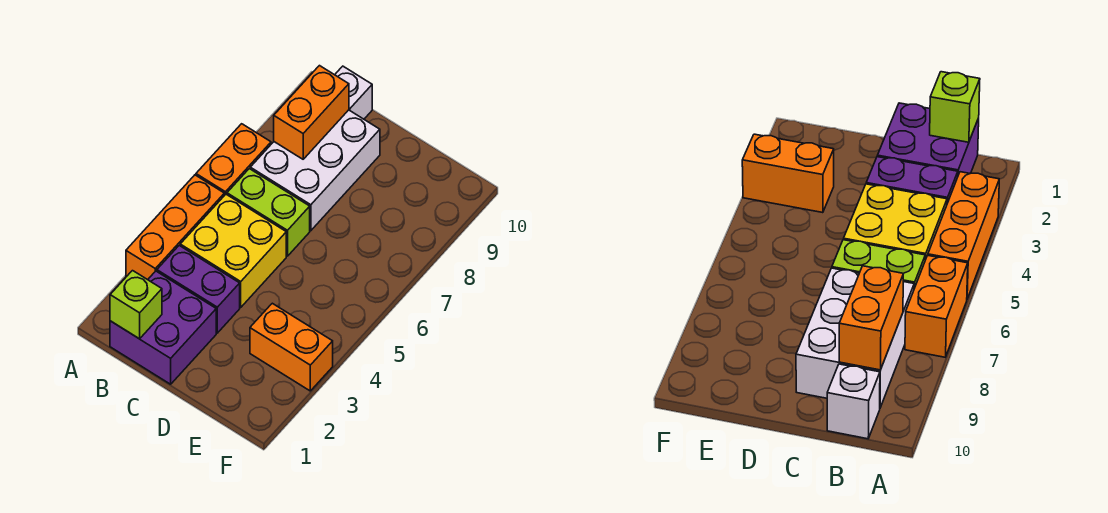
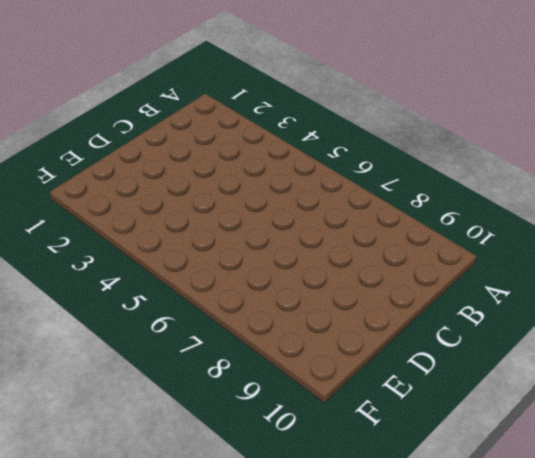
none -> orange brick A3:A5 level 1
none -> orange brick A6:A7 level 1

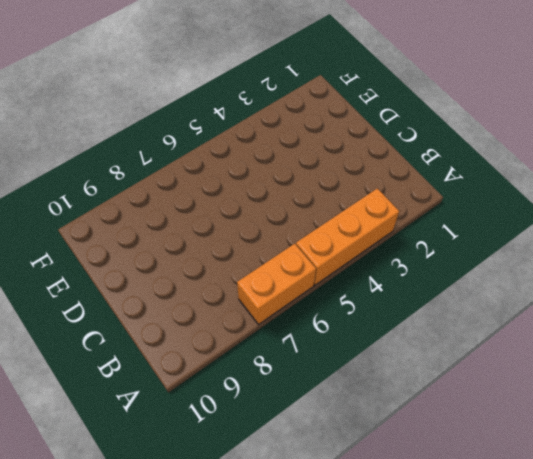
none -> purple brick B1:C2 level 1
none -> purple brick B3:C3 level 1

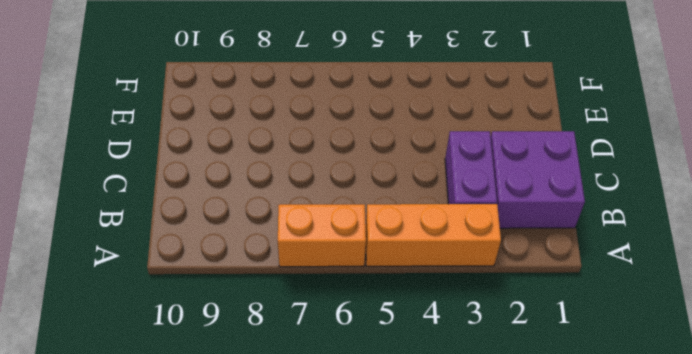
none -> yellow brick B4:C5 level 1
none -> lime brick B6:C6 level 1

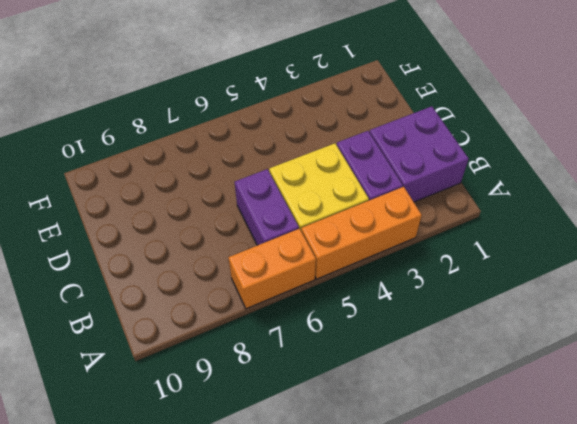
purple brick B6:C6 level 1 -> lime brick B6:C6 level 1
none -> white brick B7:C9 level 1
none -> white brick B10 level 1

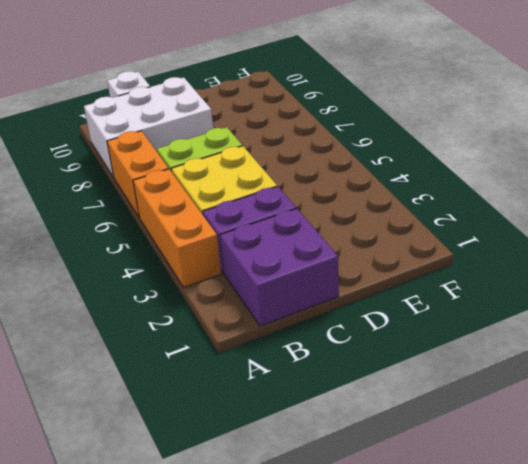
white brick A8:C9 level 1 -> white brick B7:C9 level 1
none -> orange brick E3:F3 level 1
none -> lime brick B1 level 2

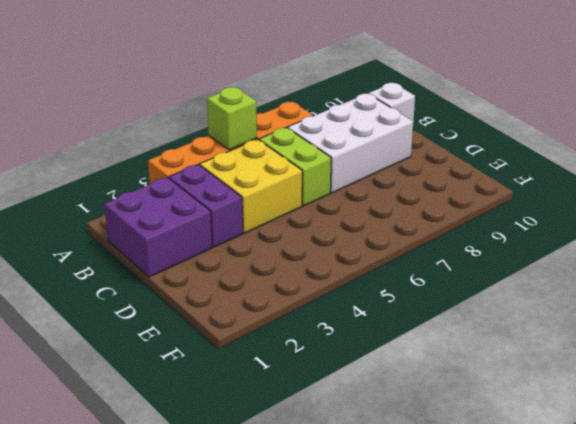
lime brick A5 level 2 -> lime brick B1 level 2
none -> orange brick E3:F3 level 1
none -> orange brick B8:B9 level 2

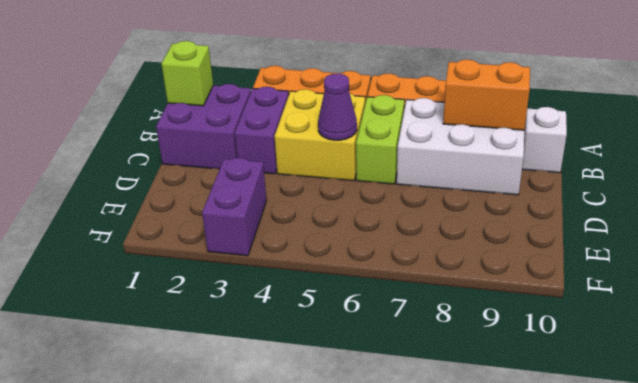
purple cone C5 level 2 -> none
purple brick E3:F3 level 1 -> orange brick E3:F3 level 1

